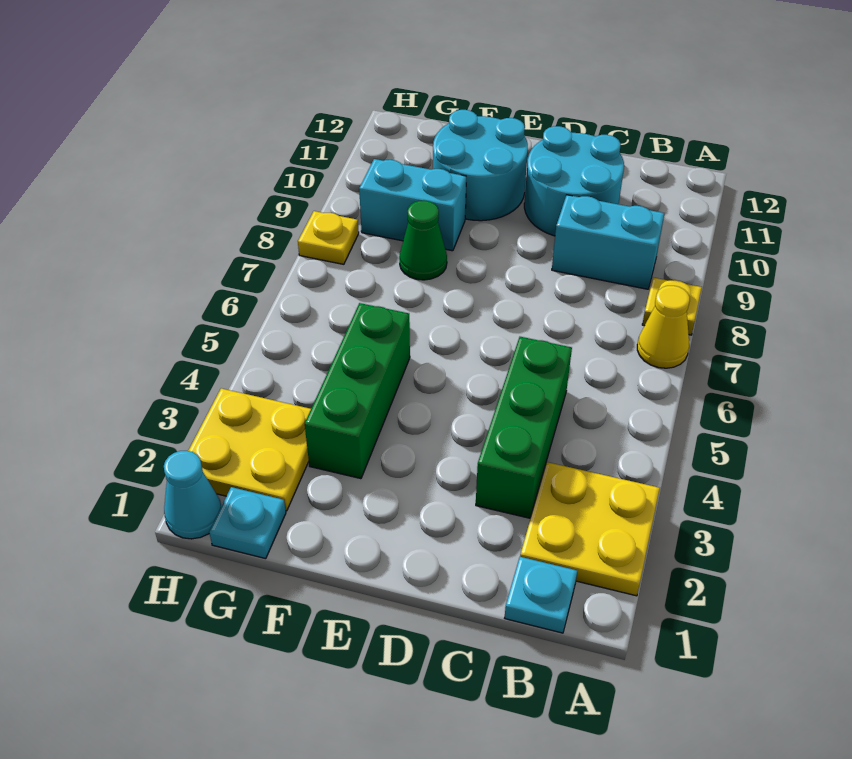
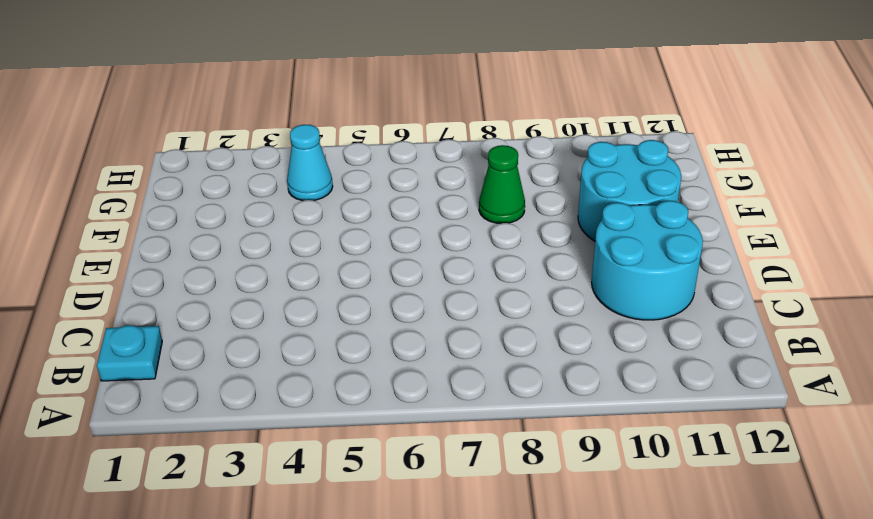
cyan cone G4 level 1 -> cyan cone H1 level 1
none -> yellow plate A2:B3 level 1
none -> yellow cone A7 level 1
none -> yellow plate A8 level 1

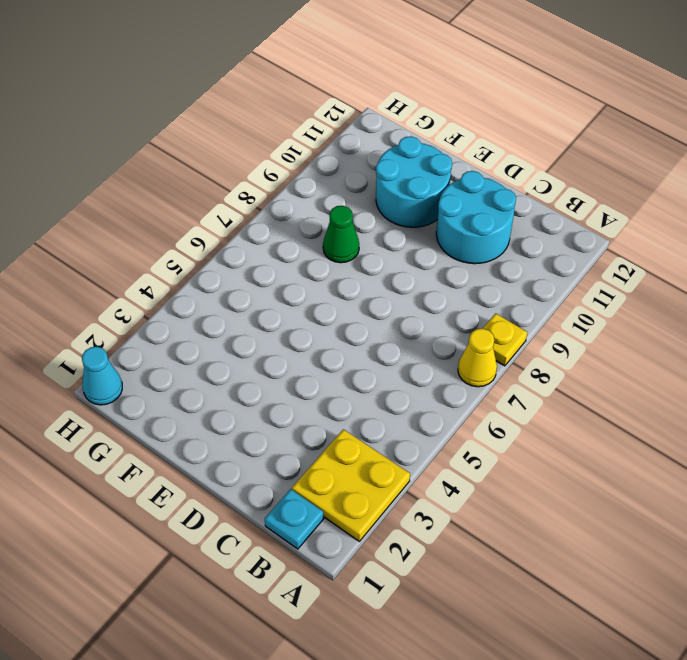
none -> cyan brick B9:C9 level 1
none -> green brick C3:C5 level 1
none -> green brick F3:F5 level 1

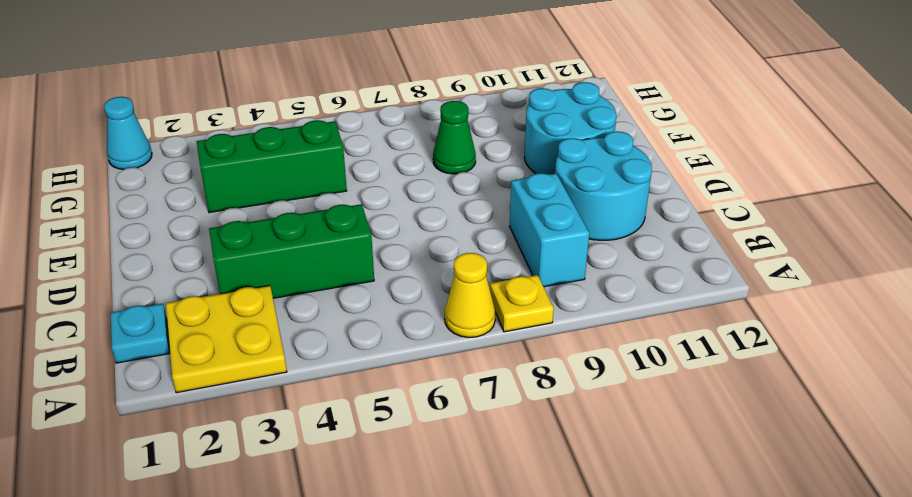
none -> cyan brick F9:G9 level 1
none -> cyan plate G1 level 1
none -> yellow plate G2:H3 level 1

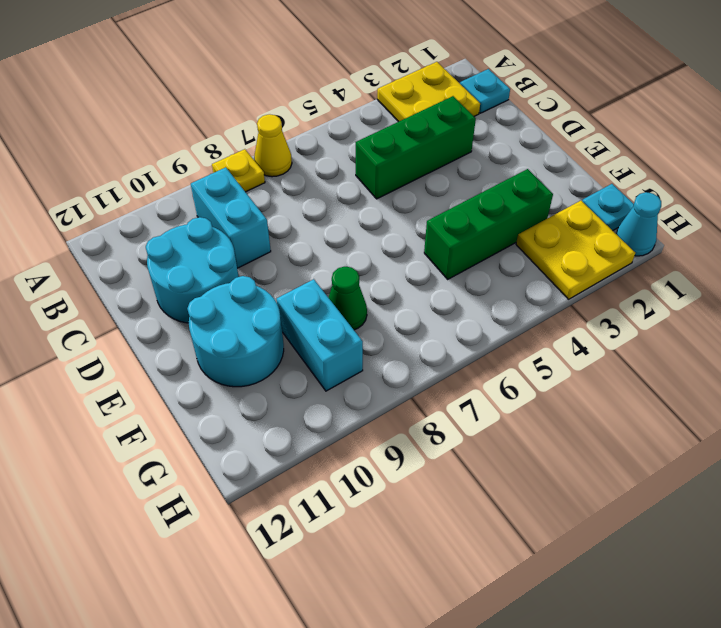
none -> yellow plate H8 level 1

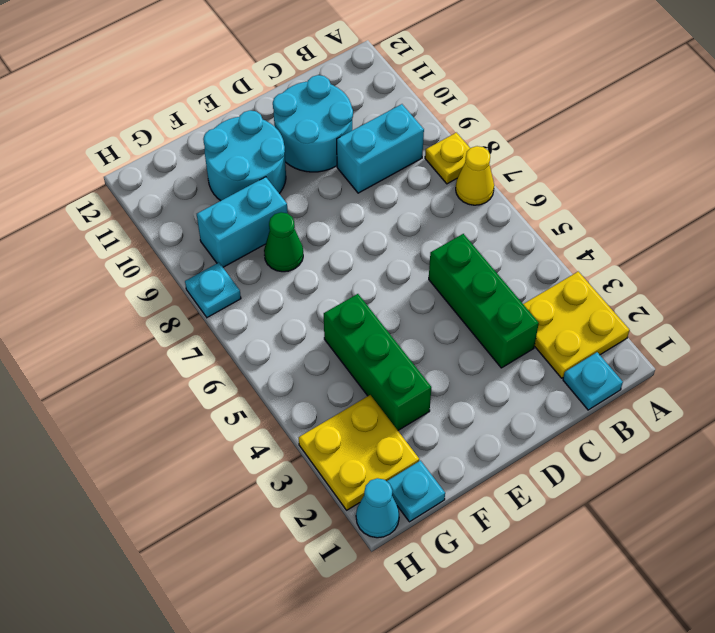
cyan plate H8 level 1 -> yellow plate H8 level 1

